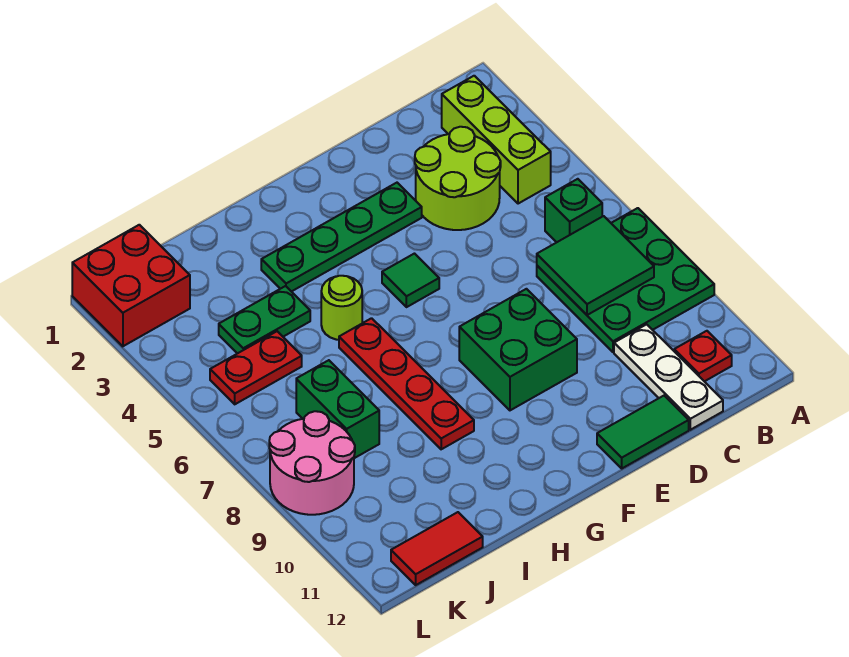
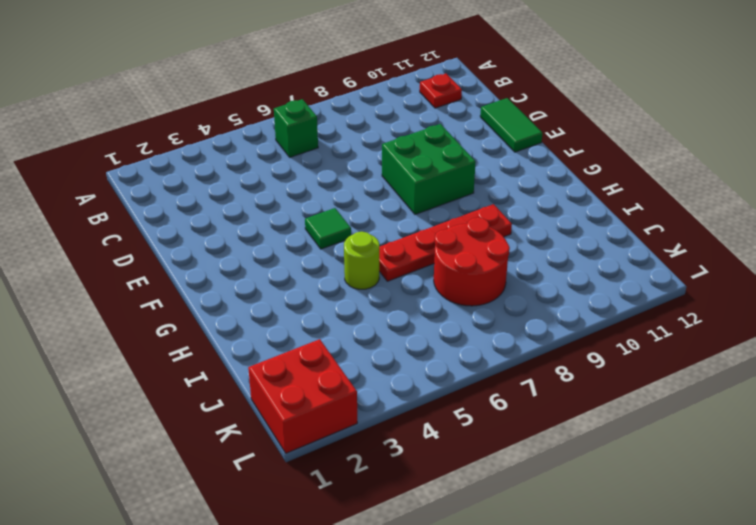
red round brick I7:J8 level 1 -> green brick J7:J8 level 1
none -> green plate A7:C9 level 1
none -> lime brick B2:B4 level 1
none -> lime round brick C3:D4 level 1

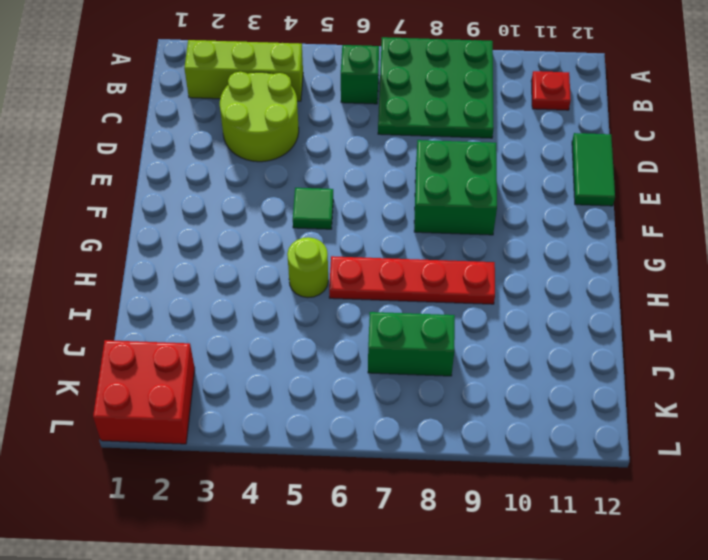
none -> white plate C10:C12 level 1
none -> green plate E3:H3 level 1
none -> green plate I4:J4 level 1

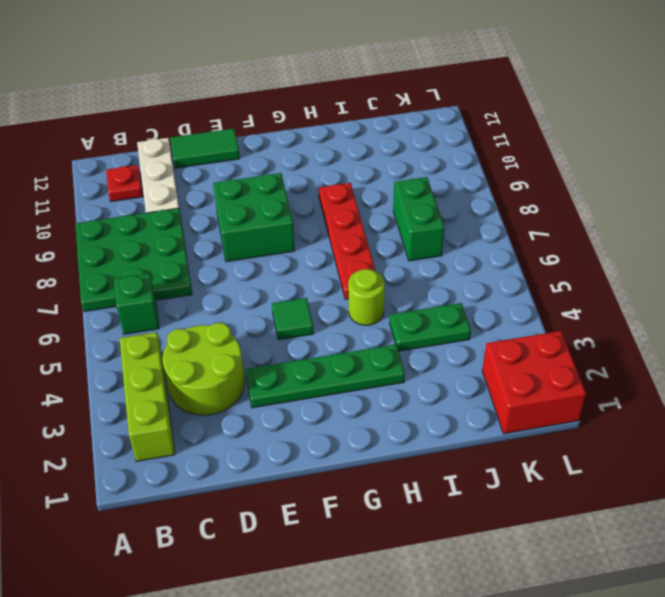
none -> red plate J5:K5 level 1
none -> red tile J12:K12 level 1
none -> pink round brick K8:L9 level 1

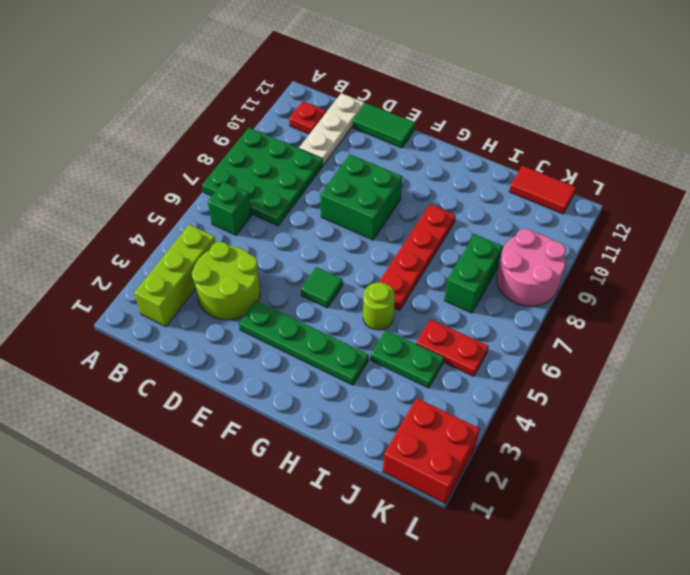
none -> green tile B7:C8 level 2

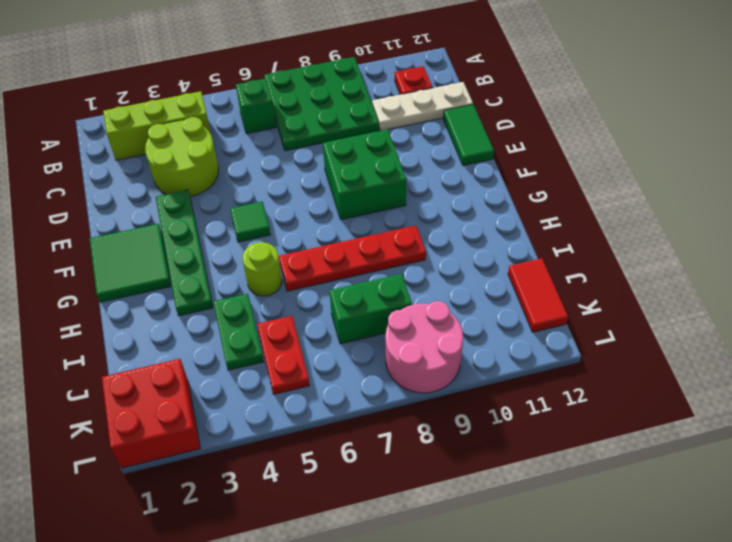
green tile F1:G2 level 1 -> green tile B7:C8 level 2

